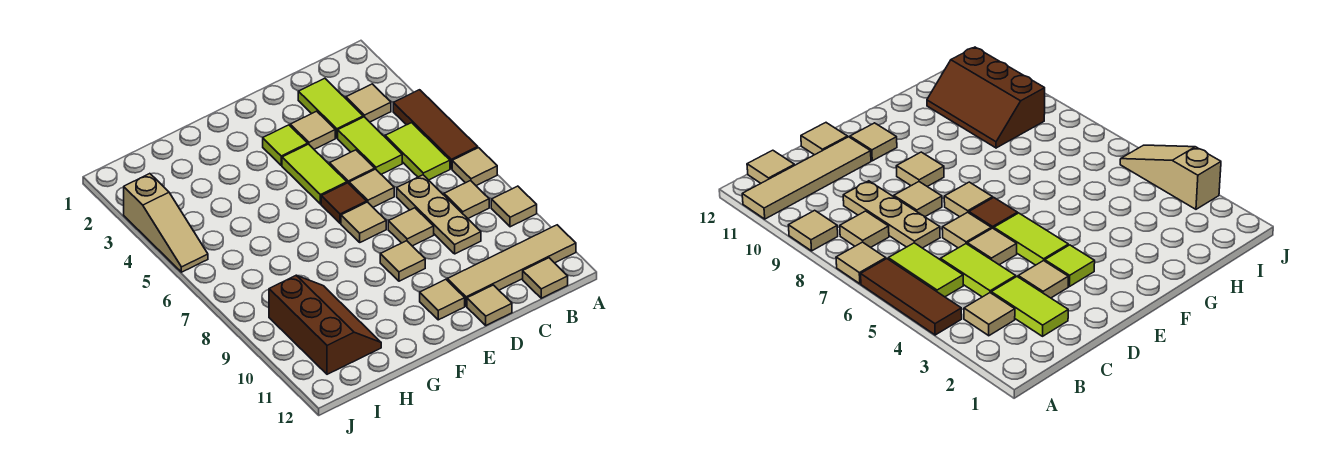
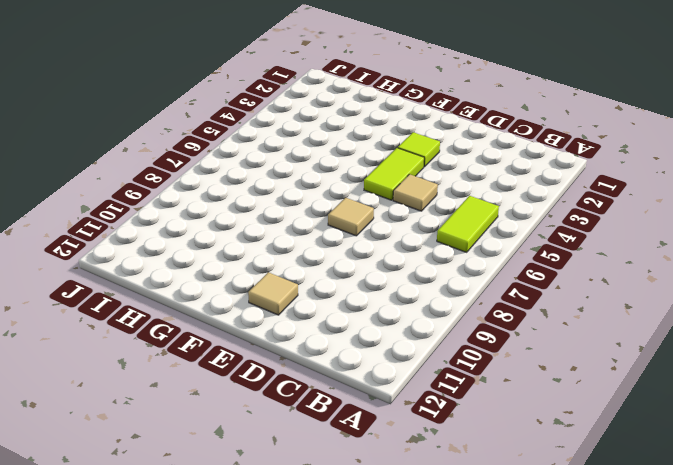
none -> brown tile A4:A6 level 1
none -> tan tile A7 level 1
none -> tan tile A9 level 1

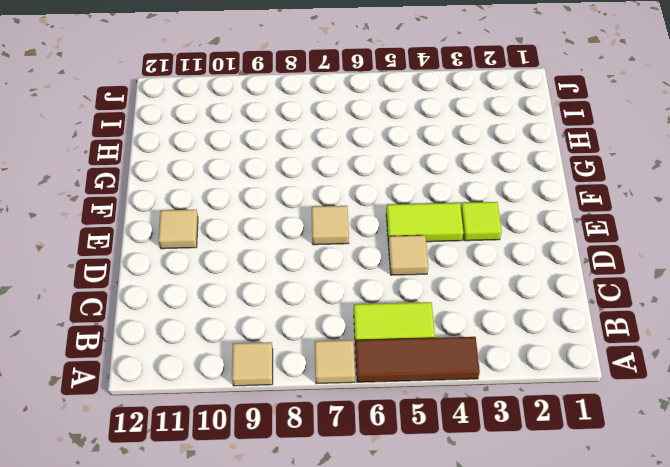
none -> tan tile A11:D11 level 1
none -> tan tile B3 level 1
none -> tan tile B8 level 1

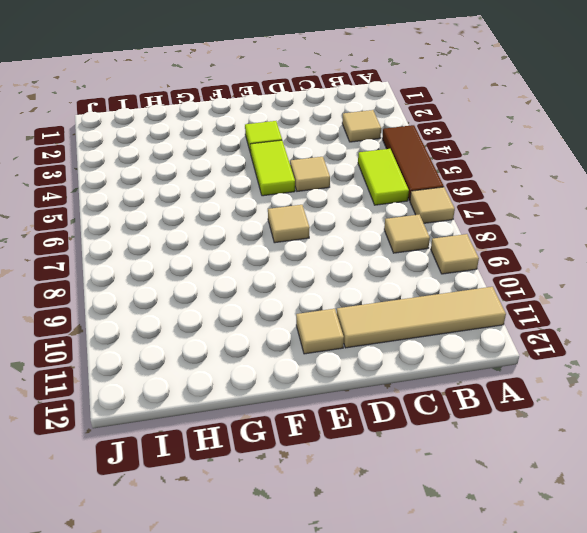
none -> tan tile B12 level 1
none -> lime tile C2:C3 level 1
none -> lime tile C4:C5 level 1

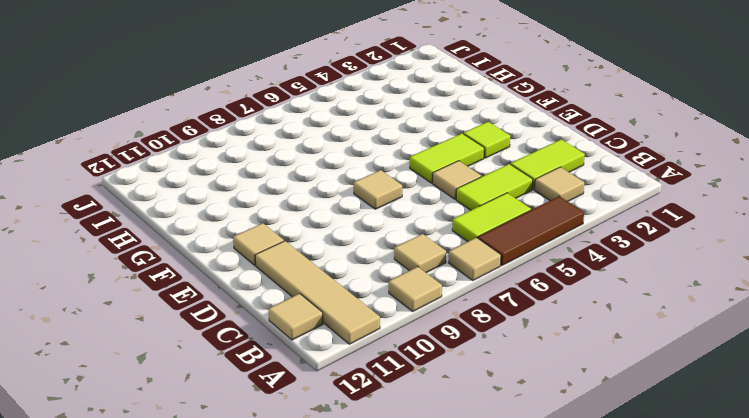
none -> tan plate C7:C9 level 1
none -> tan tile D3 level 1
none -> tan tile D6 level 1

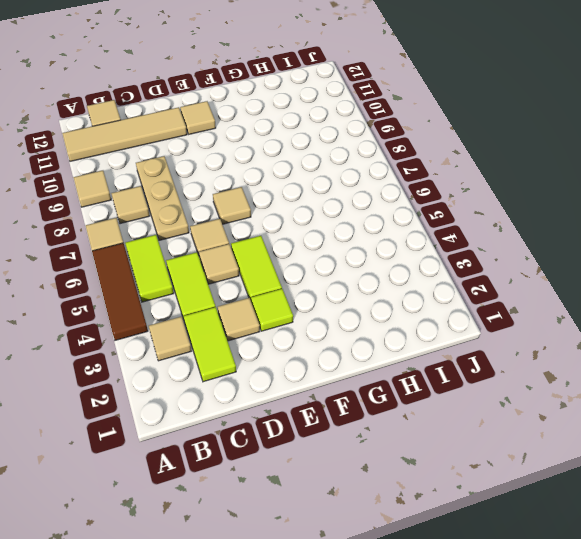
none -> tan tile D8 level 1
none -> tan tile D12 level 1
none -> brown tile E6 level 1

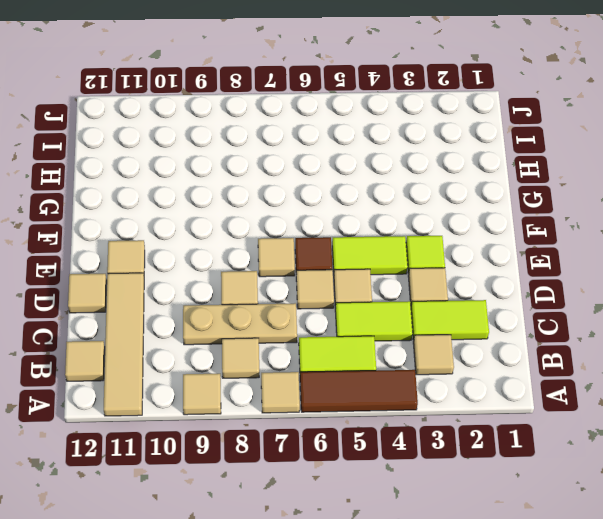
none -> tan tile E9 level 1
none -> brown slope H9:I11 level 1 top I
none -> tan slope J3:J5 level 1 top 3

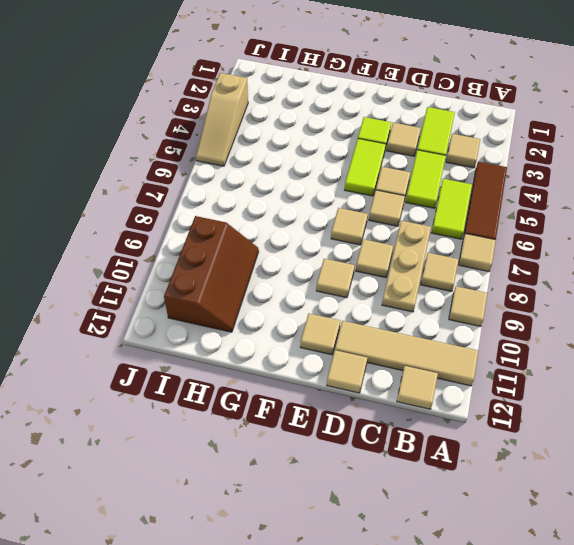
none -> brown tile E6 level 1

